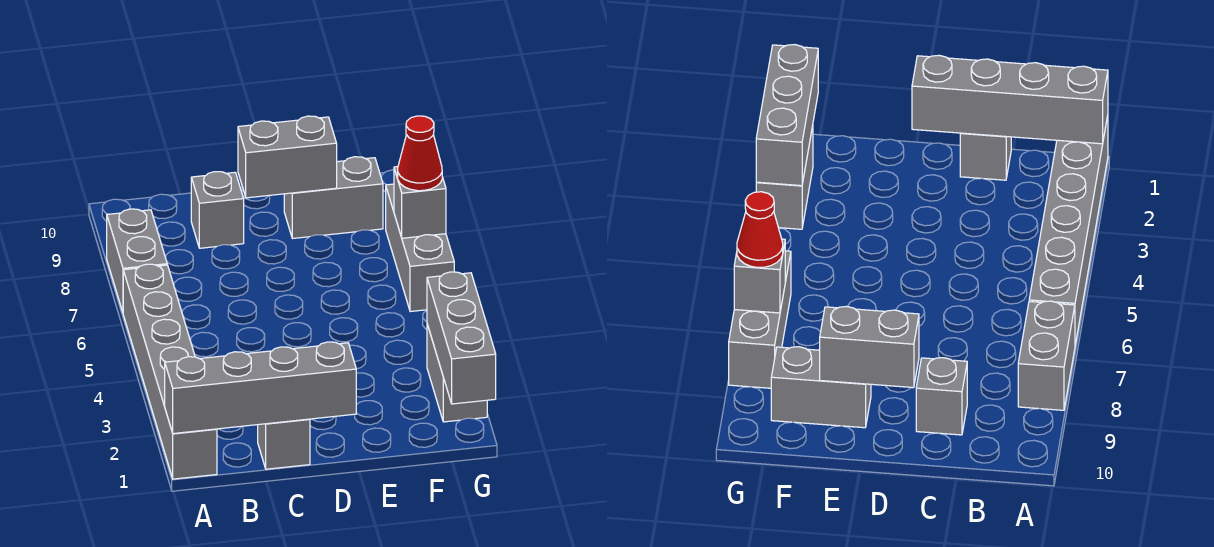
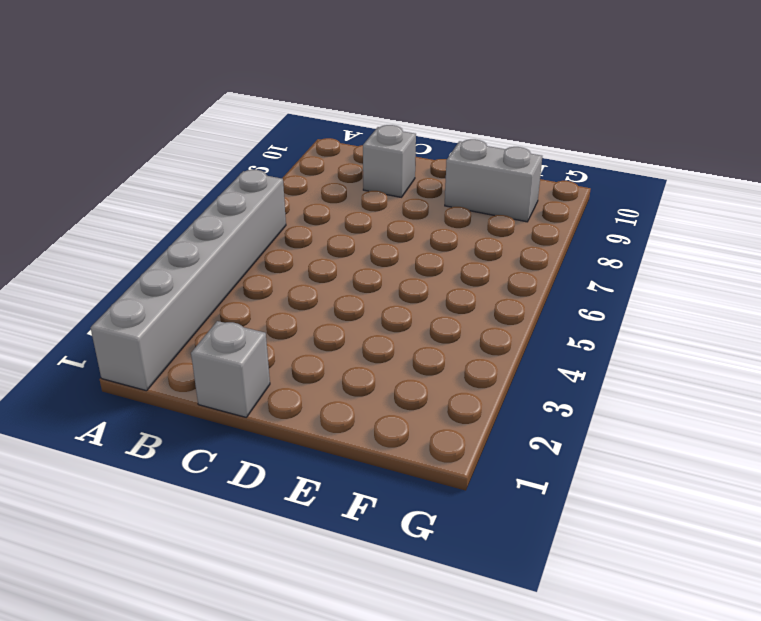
none -> grey brick A7:A8 level 1
none -> grey brick G2:G3 level 1
none -> grey brick G6:G8 level 1

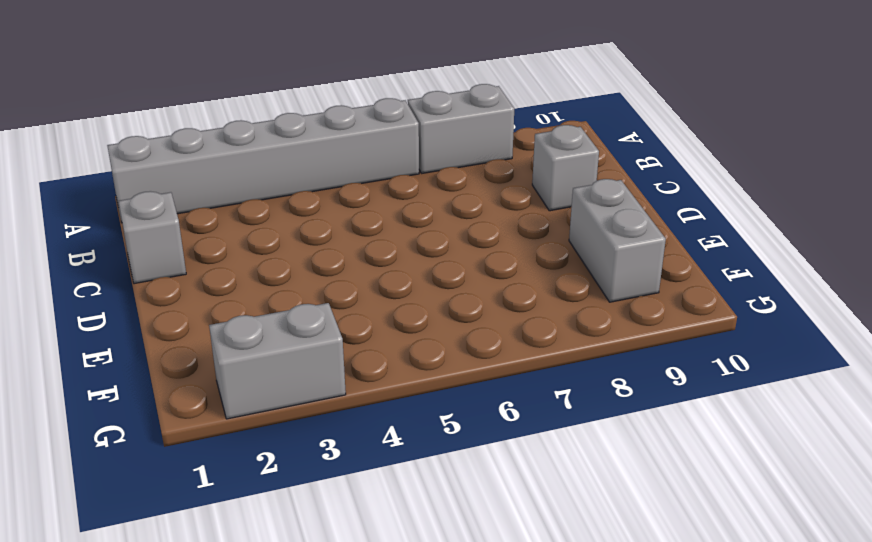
none -> grey brick G6:G8 level 1
none -> grey brick A1:D1 level 2
none -> grey brick D9:E9 level 2

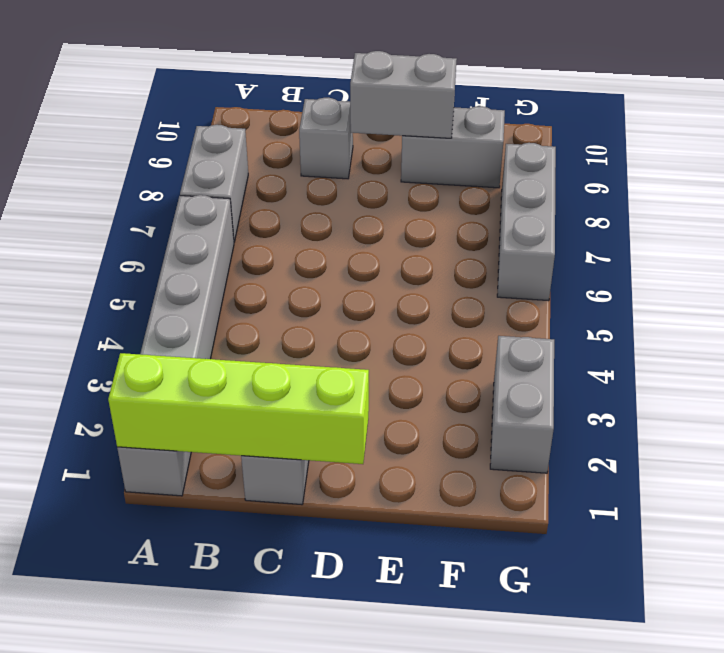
lime brick A1:D1 level 2 -> grey brick A1:D1 level 2
none -> grey brick G1:G3 level 2
none -> grey brick G7 level 2
none -> red cone G7 level 3

